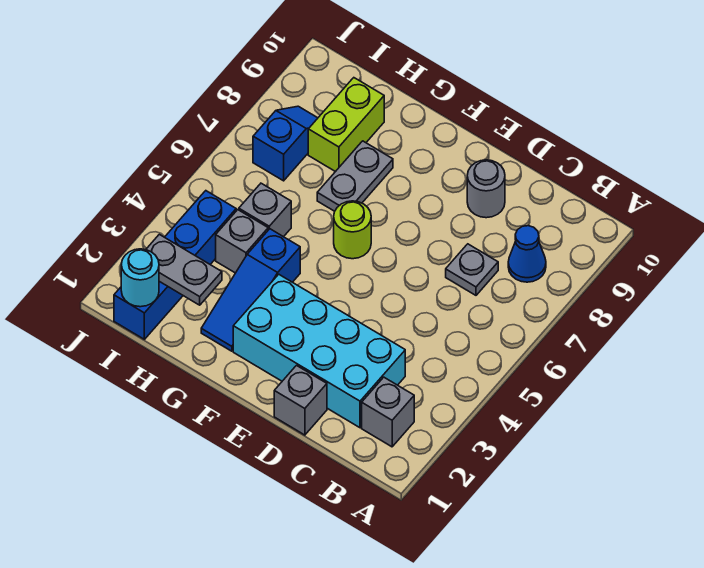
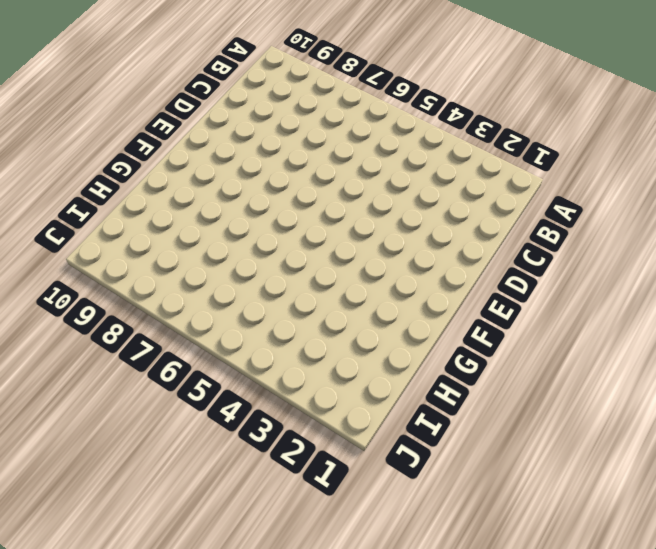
none -> grey brick B2 level 1
none -> blue cone B8 level 1
none -> cyan brick C2:F3 level 1

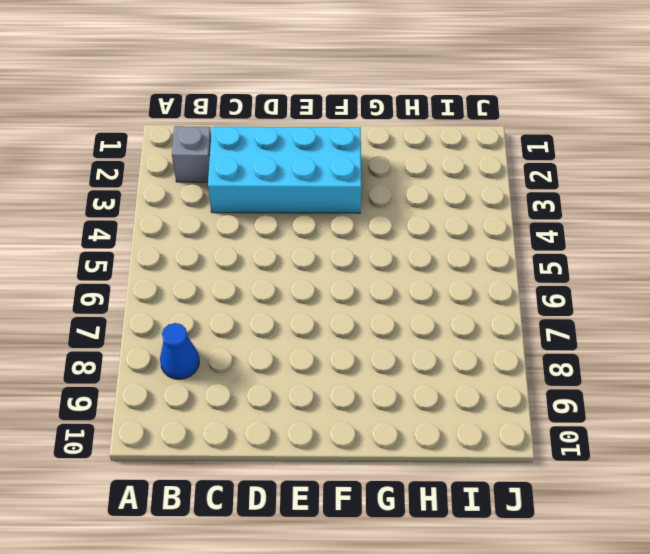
none -> grey plate C7 level 1
none -> grey brick D1 level 1
none -> grey round brick D9 level 1

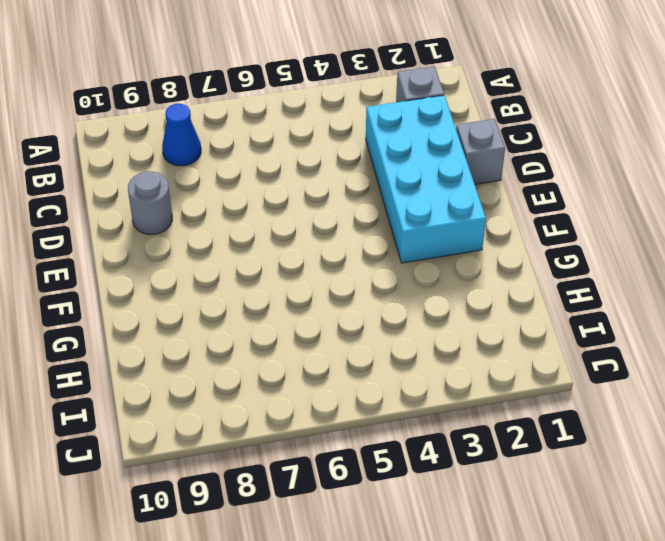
none -> grey plate C7 level 1
none -> lime round brick F6 level 1
none -> blue slope G2:G4 level 1 top 4

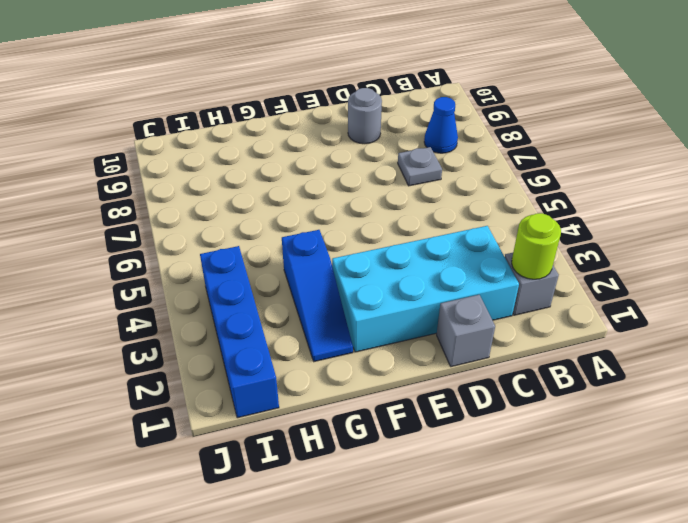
lime round brick B2 level 2 -> lime round brick F6 level 1
none -> grey plate G7:G8 level 1
none -> grey brick H4 level 1
none -> grey brick H5 level 1

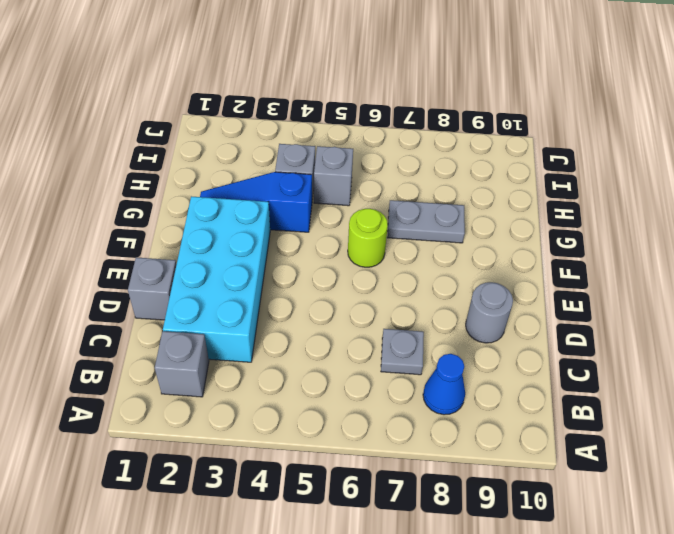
none -> lime brick H8:H9 level 1
none -> blue brick I1:I4 level 1
none -> blue slope I7:I8 level 1 top 7

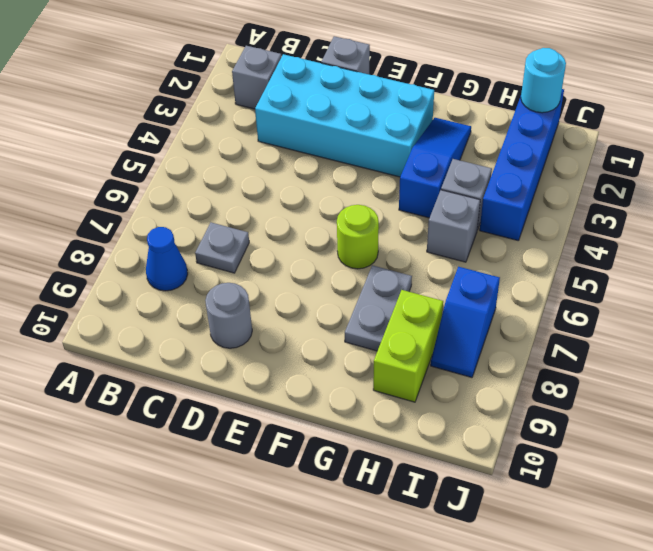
none -> grey plate H2:I2 level 2

